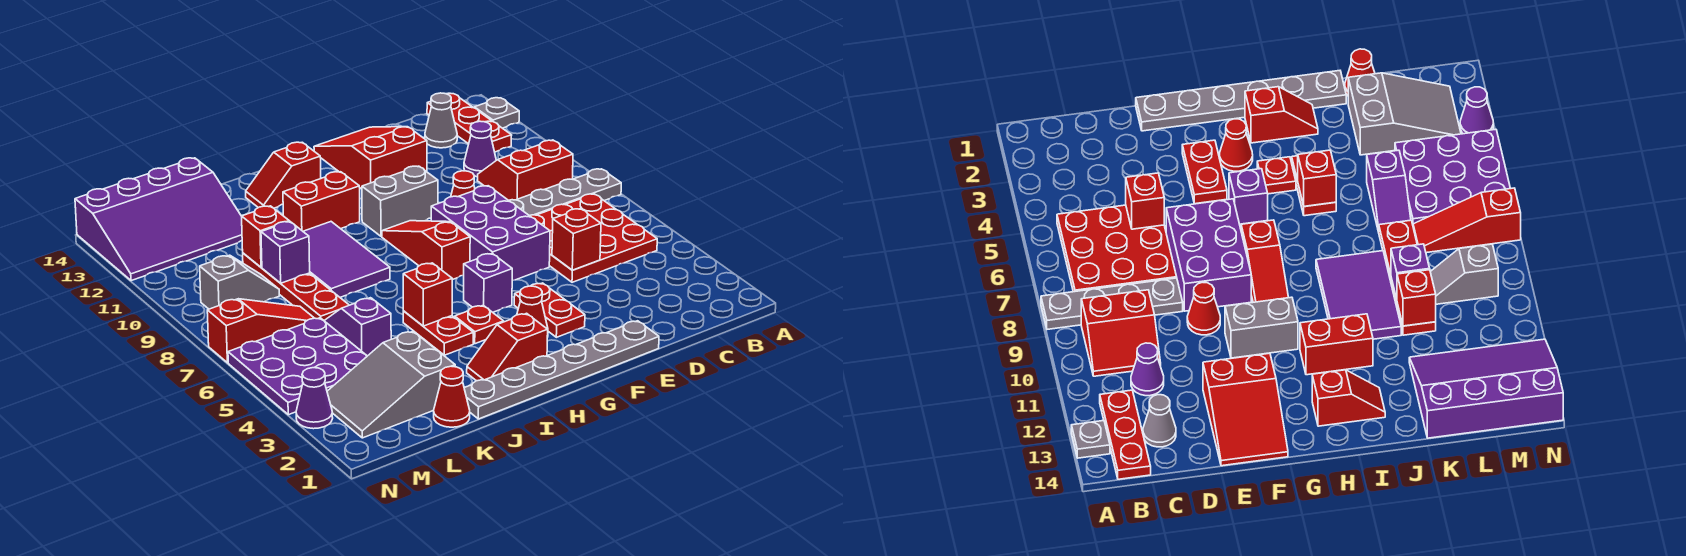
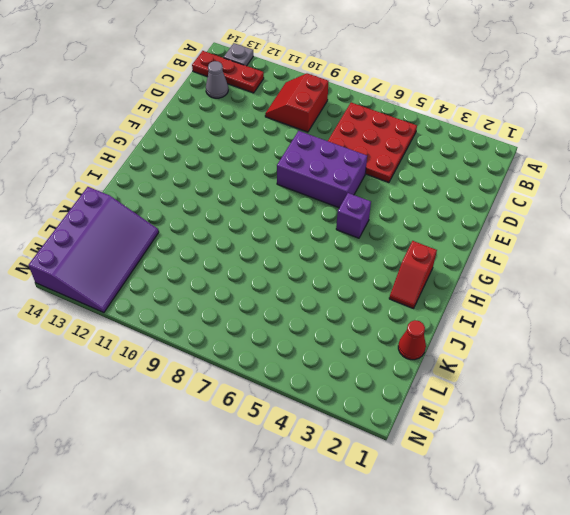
none -> grey plate A8:D8 level 1
none -> purple cone C11 level 1
none -> grey plate E1:J1 level 1
none -> red cone E9 level 1

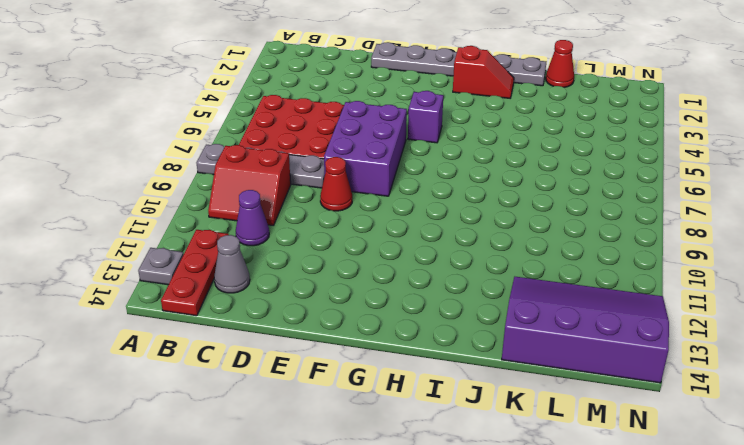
none -> red slope E12:F14 level 1 top 12
none -> red plate F3:F4 level 1
none -> grey brick F10:G10 level 1
none -> red cone G3 level 1

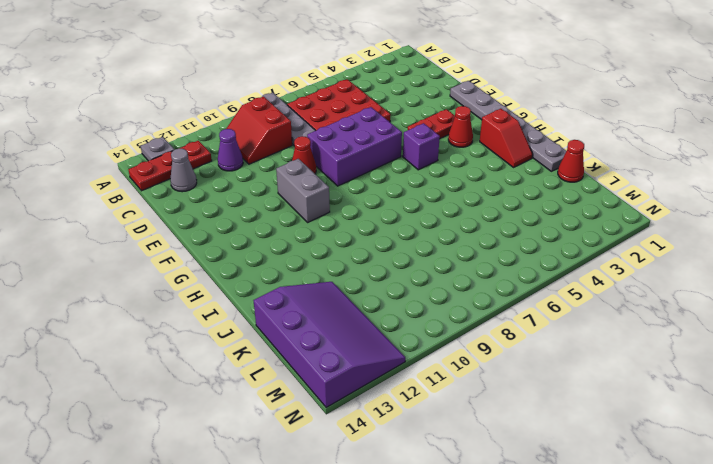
none -> red slope E12:F14 level 1 top 12
none -> red slope G7:G9 level 1 top 7
none -> red plate H4 level 1
none -> red brick H11:I11 level 1

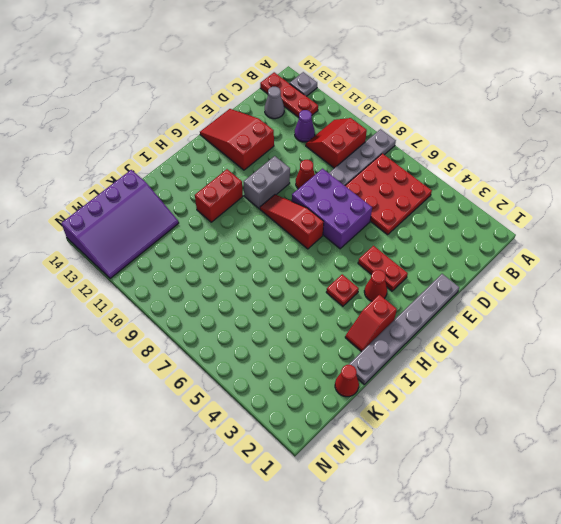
none -> purple brick G5 level 1
none -> red slope H13:I13 level 1 top H
none -> red plate I4:I5 level 1
none -> purple tile I8:J10 level 1

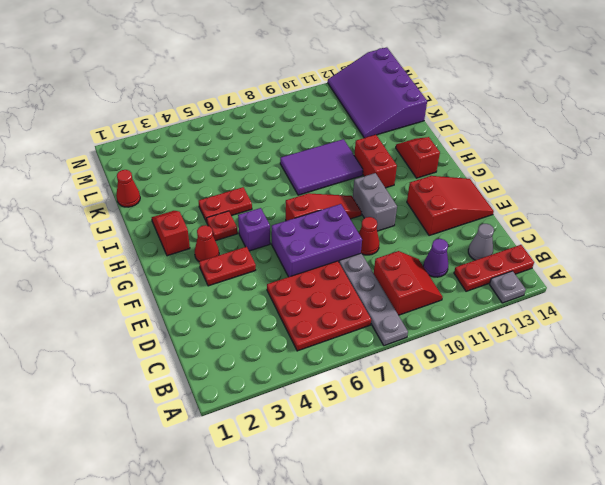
none -> grey plate E1:J1 level 1
none -> grey slope K2:M3 level 1 top K
none -> purple slope K5:K6 level 1 top 5
none -> red plate K7:K10 level 1

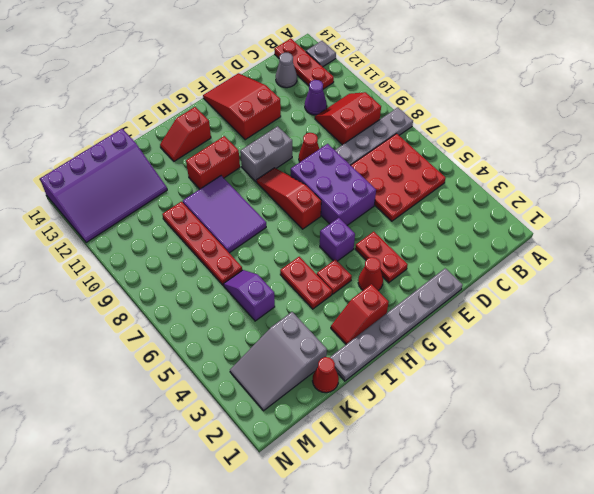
none -> purple plate L4:N6 level 1
none -> red slope L7:N7 level 1 top N
none -> grey slope L9:M9 level 1 top M
none -> purple cone N3 level 1

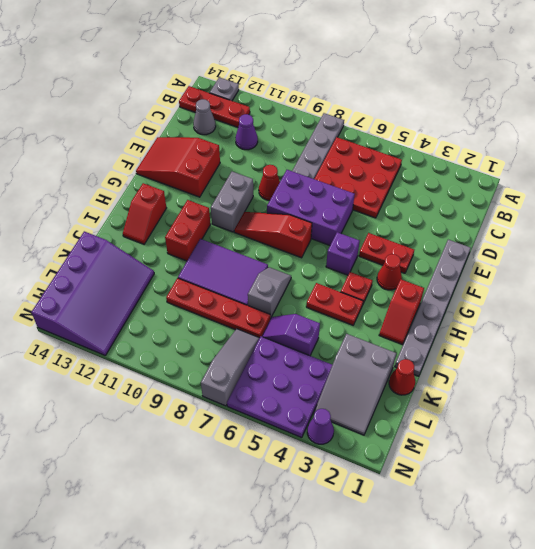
grey slope I7:J7 level 1 top J -> grey slope L9:M9 level 1 top M
grey slope L7:N7 level 1 top N -> red slope L7:N7 level 1 top N
none -> red slope B9:C10 level 1 top 9
none -> red brick D5 level 2
none -> red brick I5 level 2
none -> purple brick K9 level 2

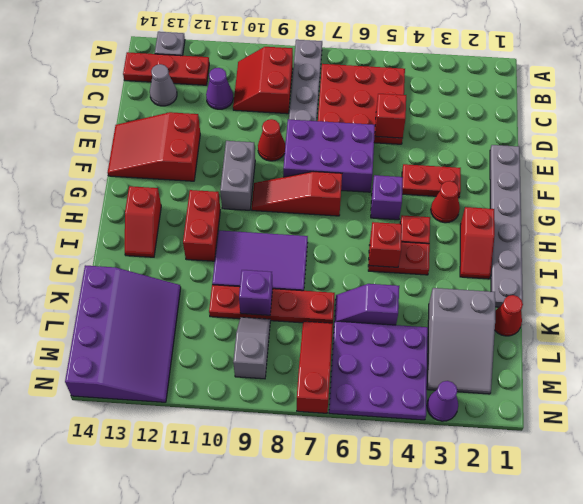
none -> red brick K10 level 2

